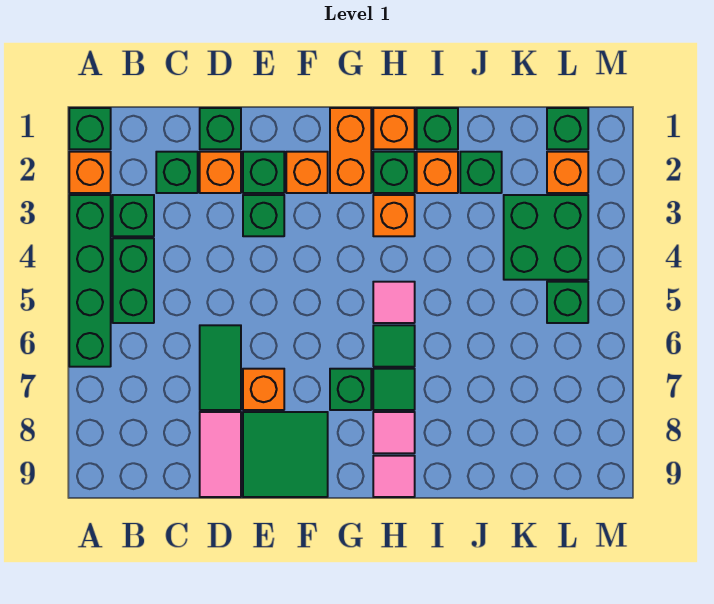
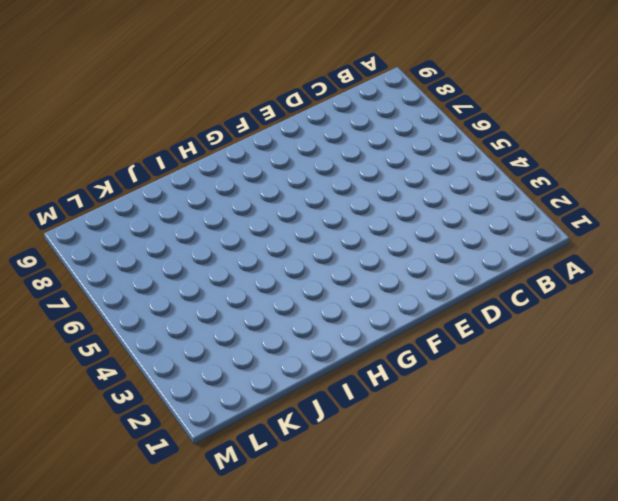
none -> green brick A1 level 1
none -> orange brick A2 level 1
none -> green brick A3:A6 level 1
none -> green brick B3 level 1

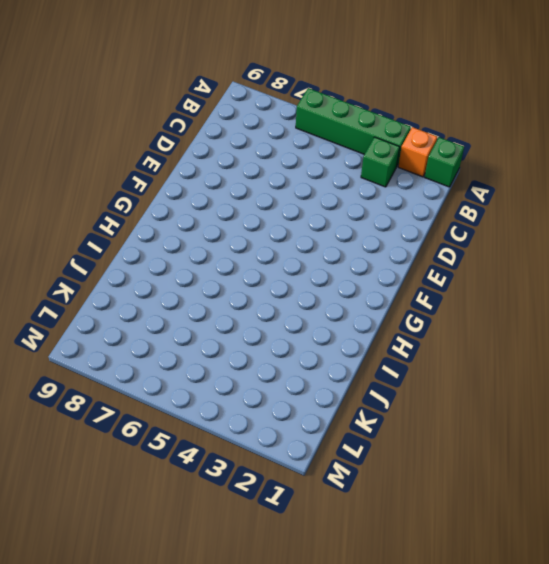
none -> green brick B4:B5 level 1
none -> green brick C2 level 1
none -> green brick D1 level 1
none -> orange brick D2 level 1

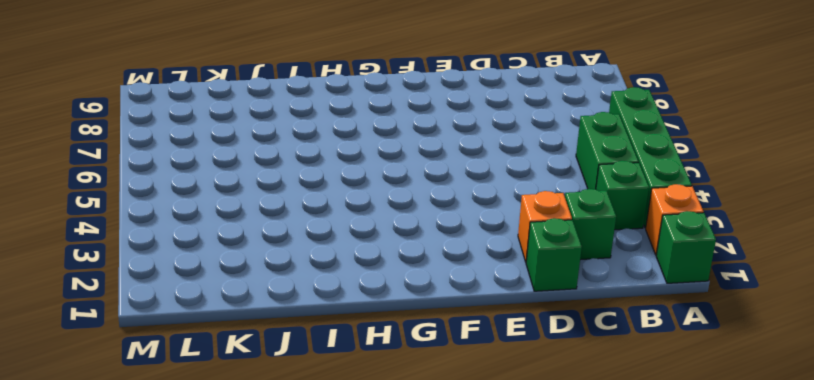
none -> green tile D6:D7 level 1
none -> pink tile D8:D9 level 1
none -> green brick E2 level 1
none -> green brick E3 level 1

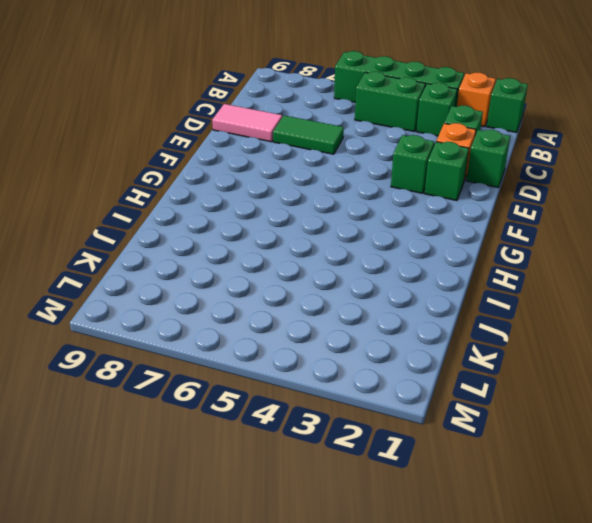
none -> orange brick E7 level 1
none -> green tile E8:F9 level 1
none -> orange brick F2 level 1
none -> orange brick G1:G2 level 1

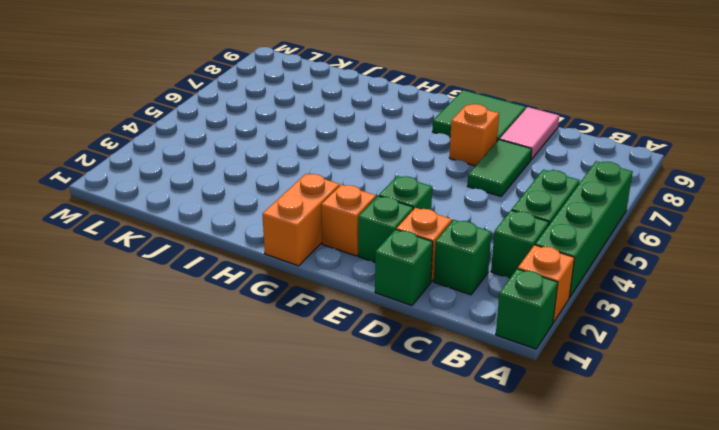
none -> green brick G7 level 1
none -> orange brick H1 level 1
none -> green brick H2 level 1
none -> orange brick H3 level 1

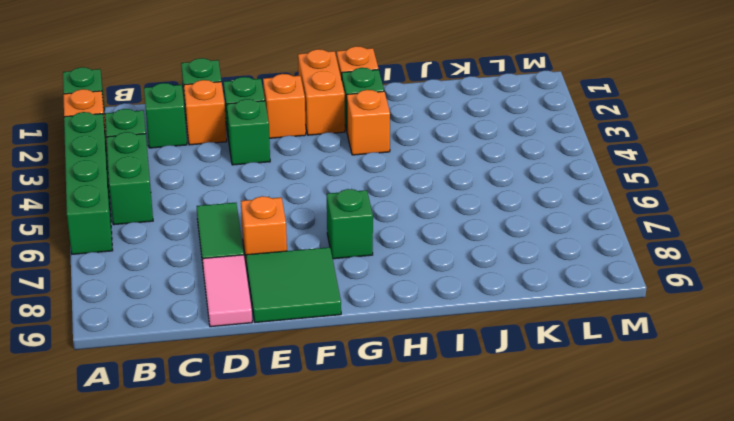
none -> pink tile H5 level 1
none -> green tile H6 level 1
none -> green tile H7 level 1
none -> pink tile H8 level 1

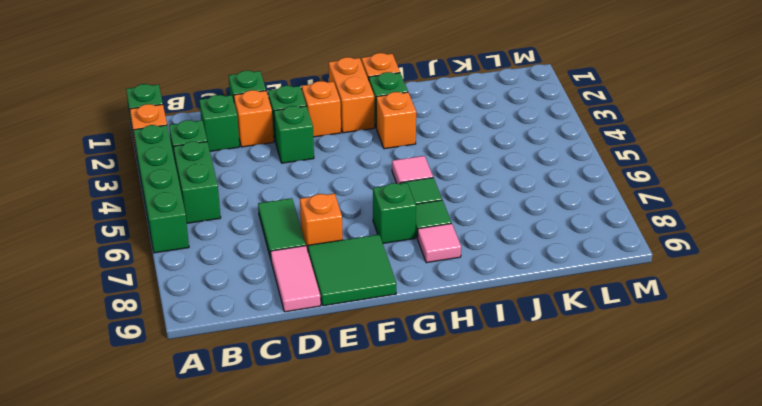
none -> pink tile H9 level 1
none -> green brick I1 level 1
none -> orange brick I2 level 1
none -> green brick J2 level 1

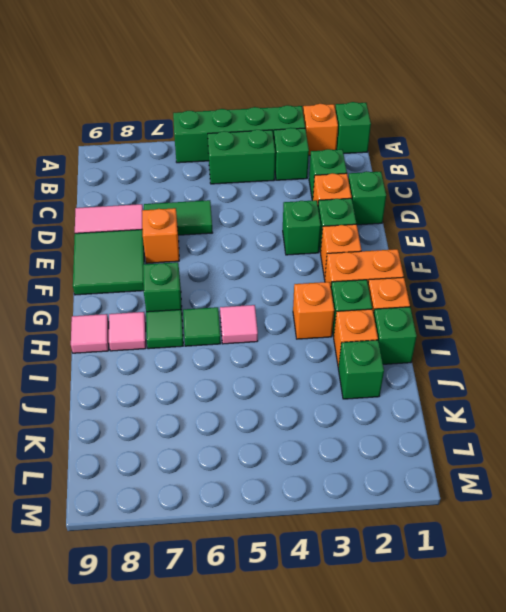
none -> green brick K3:L4 level 1
none -> green brick L1 level 1
none -> orange brick L2 level 1
none -> green brick L5 level 1

